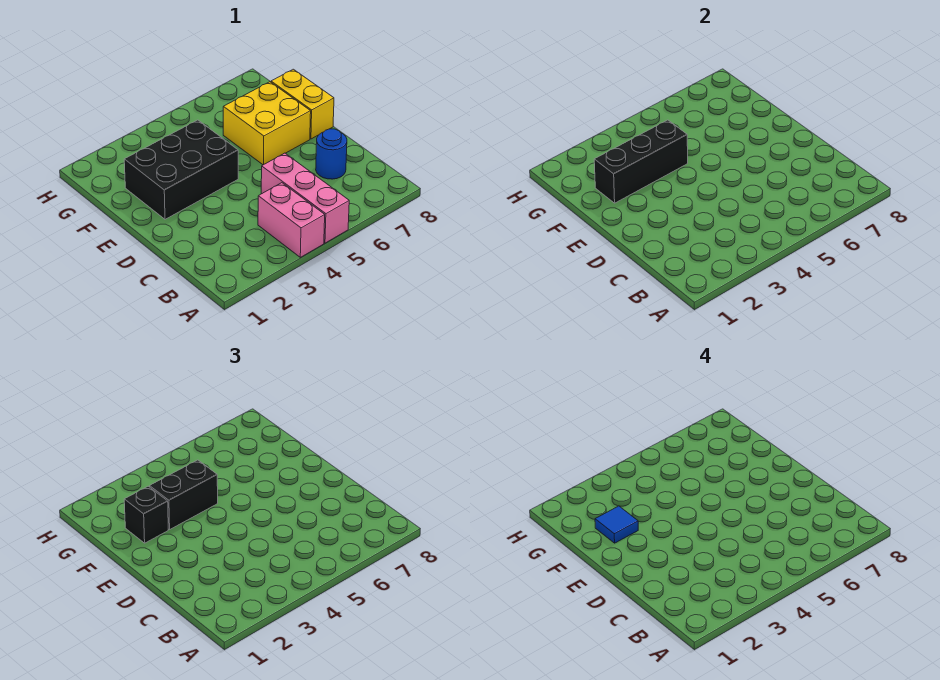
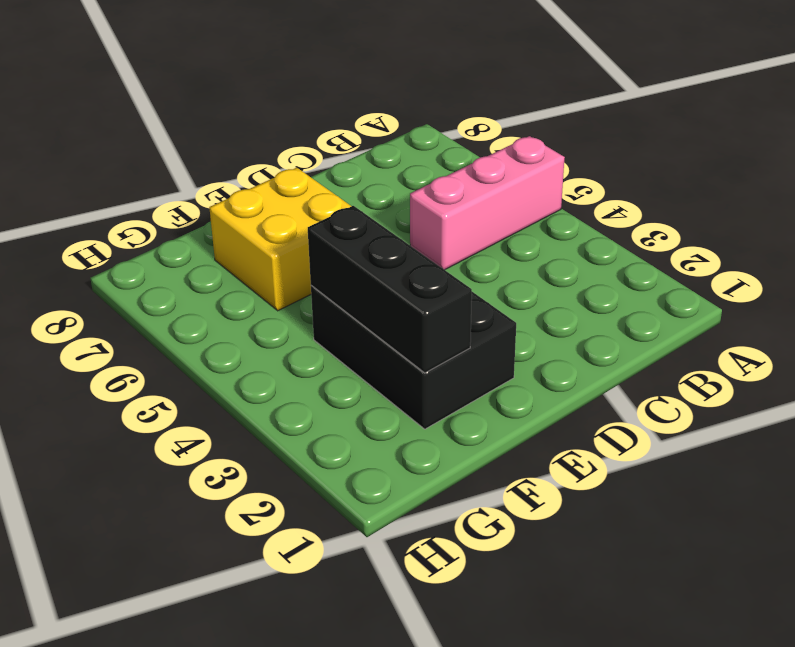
none -> pink brick A4:B4 level 1
none -> blue round brick C7 level 1

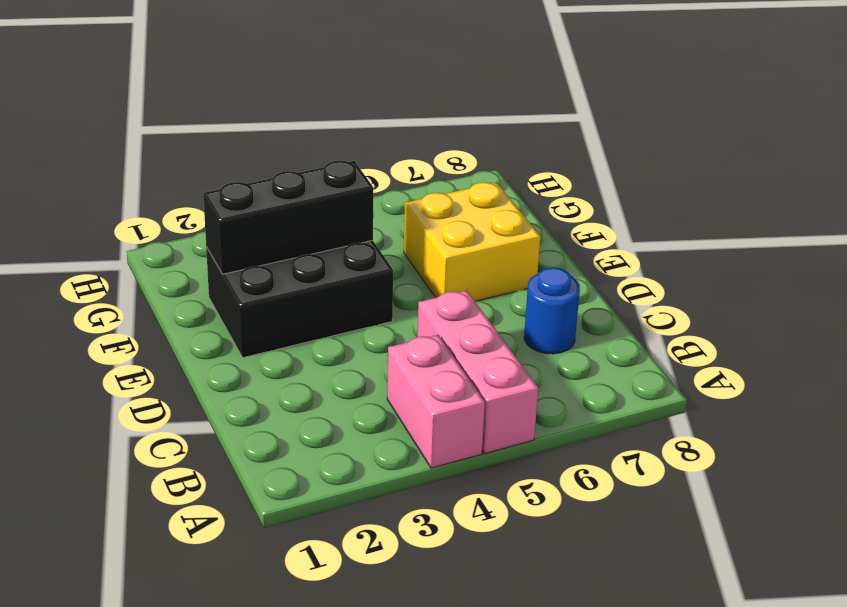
none -> yellow brick E8:F8 level 1
none -> black brick F2 level 3

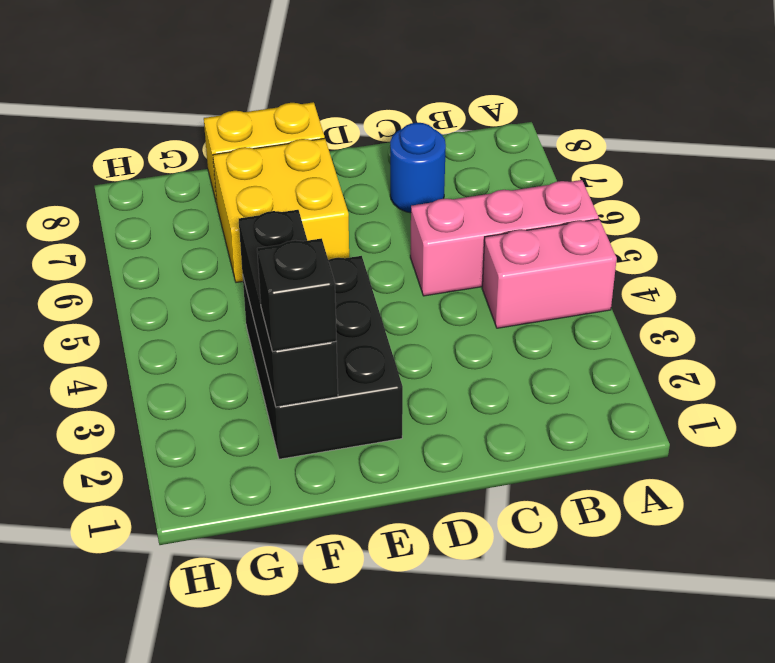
none -> black brick F3:F4 level 3
none -> blue tile F2 level 4

